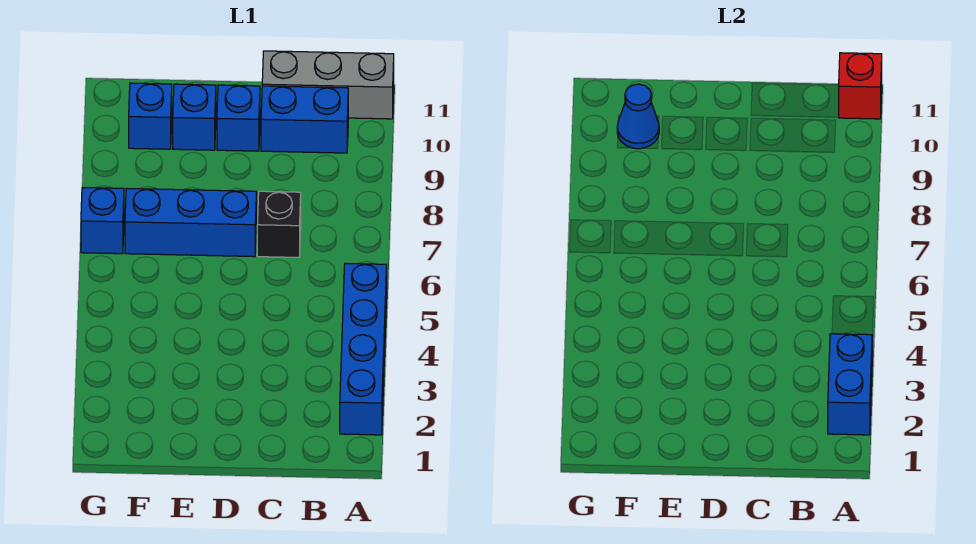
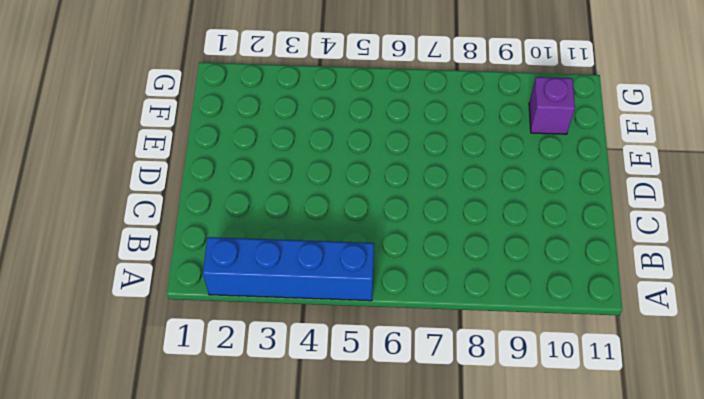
purple brick F10 level 1 -> blue brick F10 level 1
none -> grey brick A11:C11 level 1
none -> blue brick B10:C10 level 1
none -> black brick C7 level 1

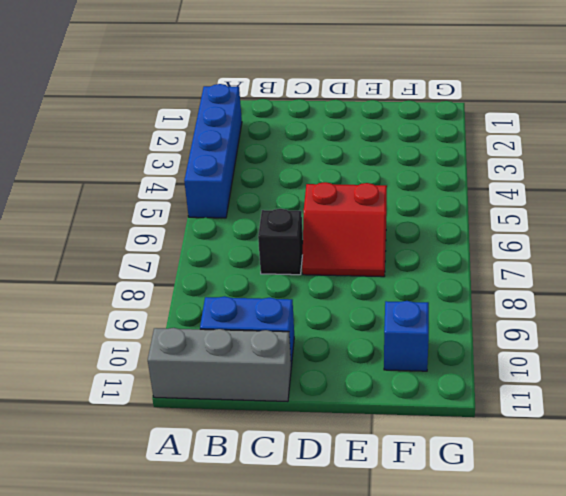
red slope D6:E7 level 1 top 6 -> blue brick D7:F7 level 1
none -> blue brick D10 level 1
none -> blue brick E10 level 1
none -> blue brick G7 level 1

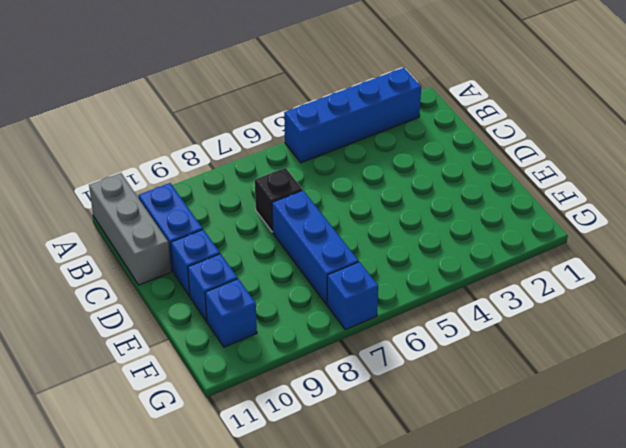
none -> blue brick A2:A3 level 2
none -> red brick A11 level 2
none -> blue cone F10 level 2

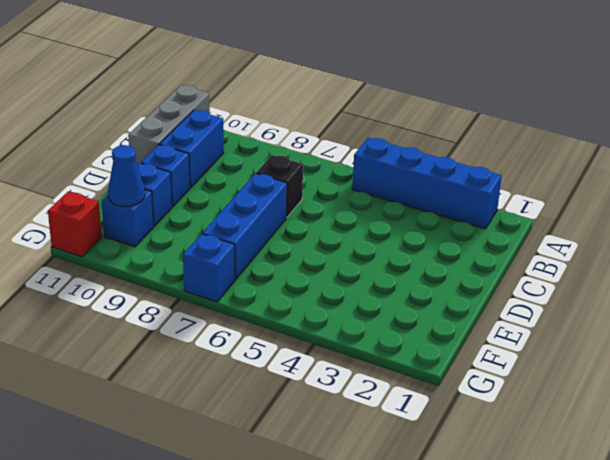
red brick G11 level 1 -> red brick A11 level 2
none -> blue brick A2:A3 level 2

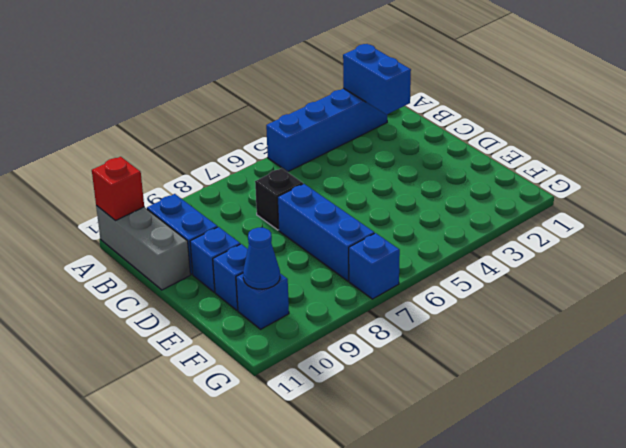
blue brick A2:B2 level 2 -> blue brick A2:A3 level 2

